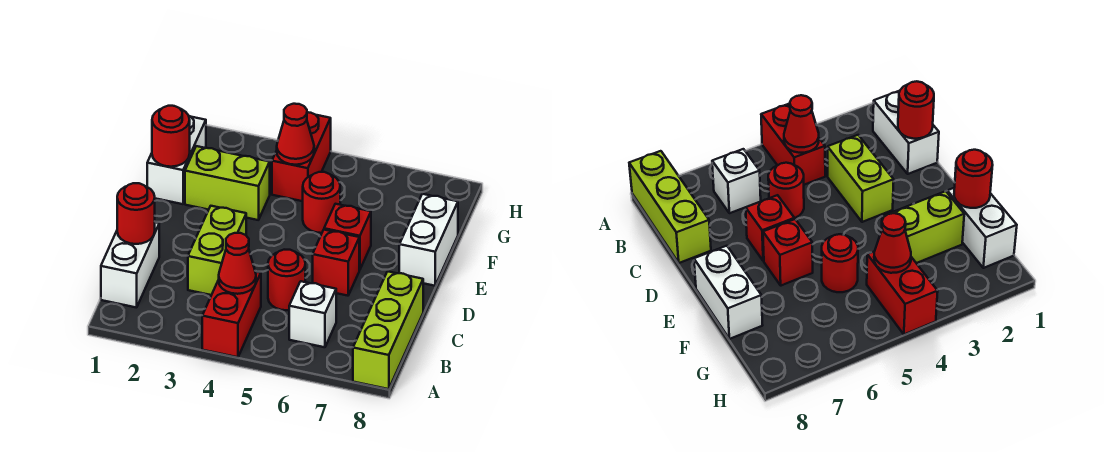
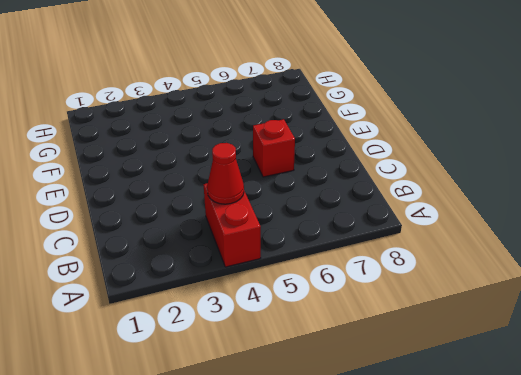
none -> lime brick A8:C8 level 1
none -> white brick B1:C1 level 1
none -> white brick B6 level 1

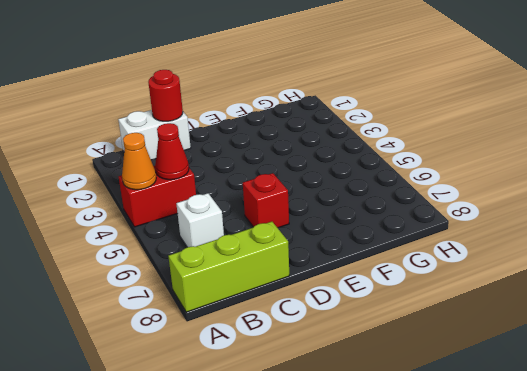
orange cone A4 level 2 -> none
none -> lime brick C3:D3 level 1
none -> red round brick C5 level 1
none -> red brick E6 level 1

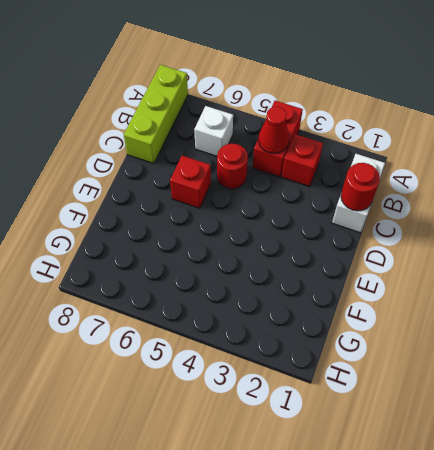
red brick B3 level 1 -> red brick E6 level 1
none -> lime brick C3:D3 level 1
none -> white brick E8:F8 level 1
none -> white brick F1:G1 level 1

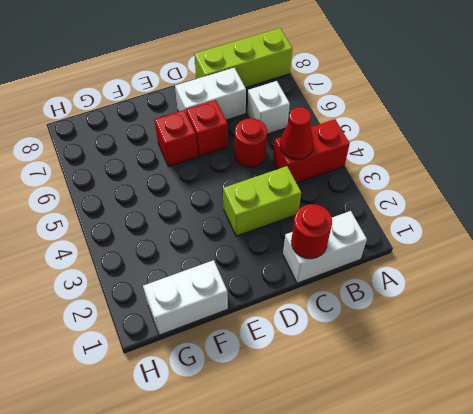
white brick C7:D7 level 1 -> white brick E8:F8 level 1
none -> lime brick F2:F3 level 1
none -> red round brick F5 level 1
none -> red brick G4:H4 level 1

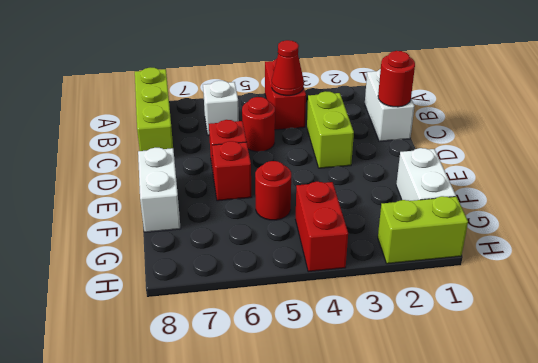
lime brick H1:H2 level 1 -> lime brick F2:F3 level 1
none -> red round brick F1 level 2
none -> red cone G4 level 2

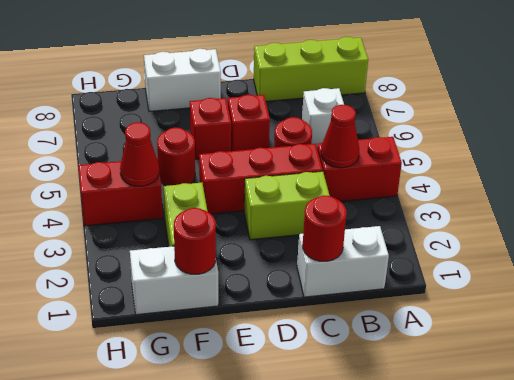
red brick C4:E4 level 1 -> none

